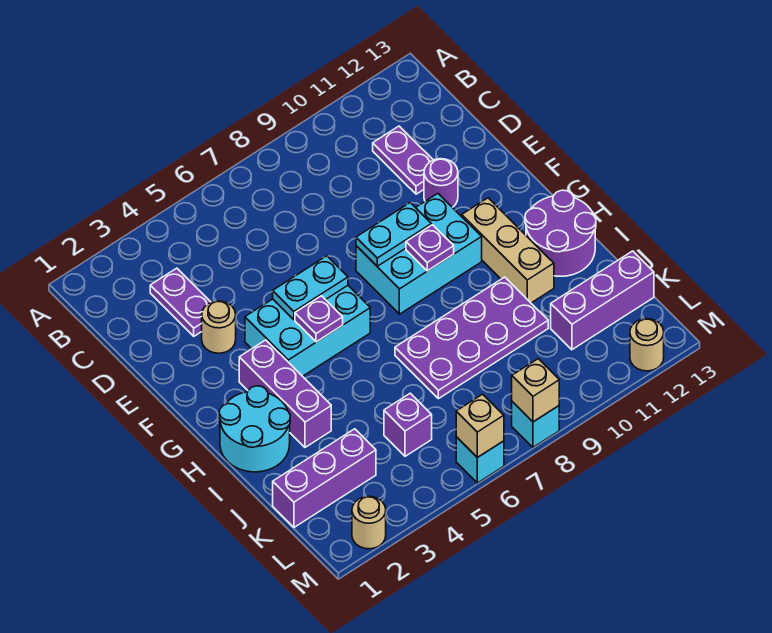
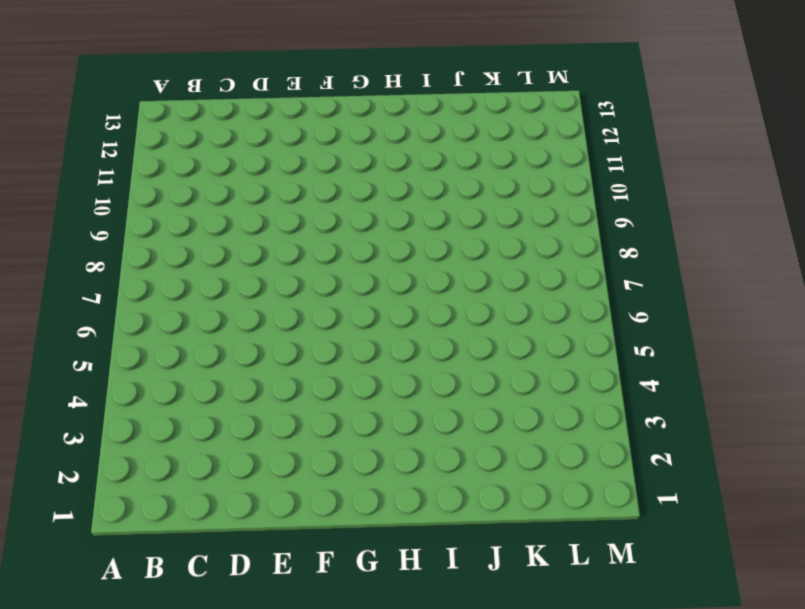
none -> purple plate C3:D3 level 1
none -> purple plate C11:D11 level 1
none -> tan round brick E3 level 1

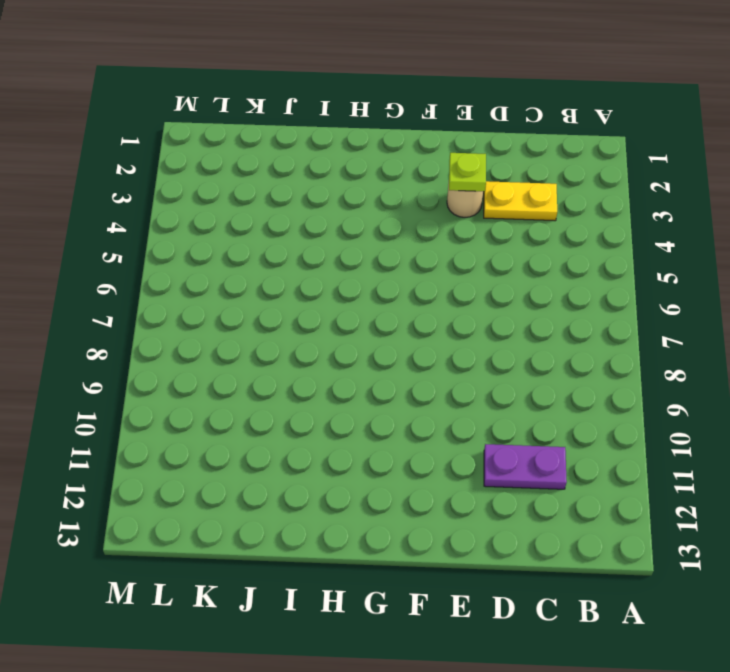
yellow plate C3:D3 level 1 -> purple plate C3:D3 level 1
lime plate E3 level 2 -> none
none -> purple round brick E11 level 1
none -> cyan brick F4:G6 level 1
none -> cyan brick F8:G10 level 1

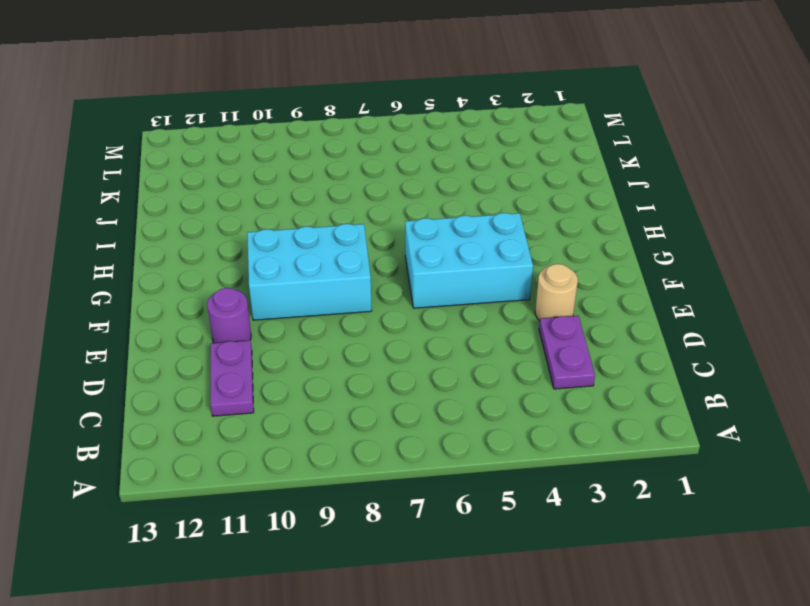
none -> purple brick G3:I3 level 1
none -> tan brick G11:I11 level 1
none -> cyan round brick H1:I2 level 1

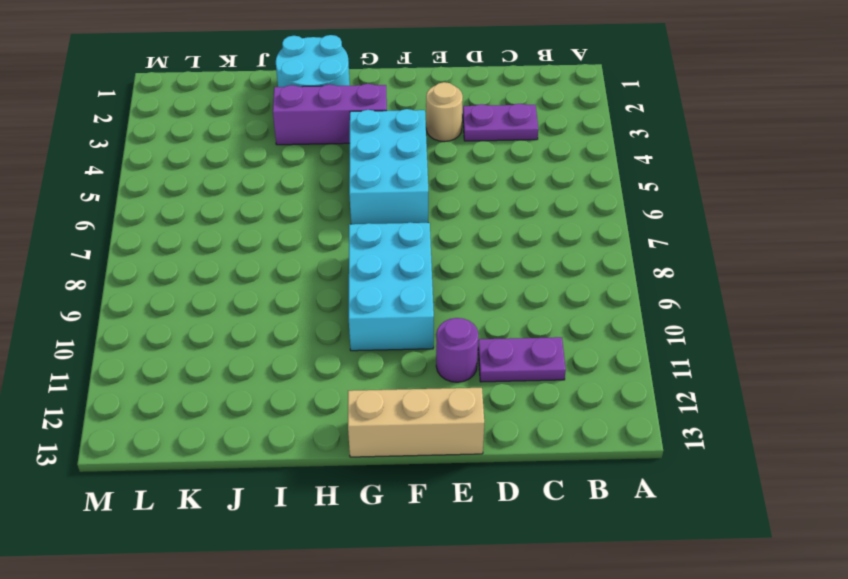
tan brick E13:G13 level 1 -> tan brick G11:I11 level 1
none -> purple round brick H12:I13 level 1
none -> purple plate I7:J10 level 1
none -> purple brick K1:K3 level 1

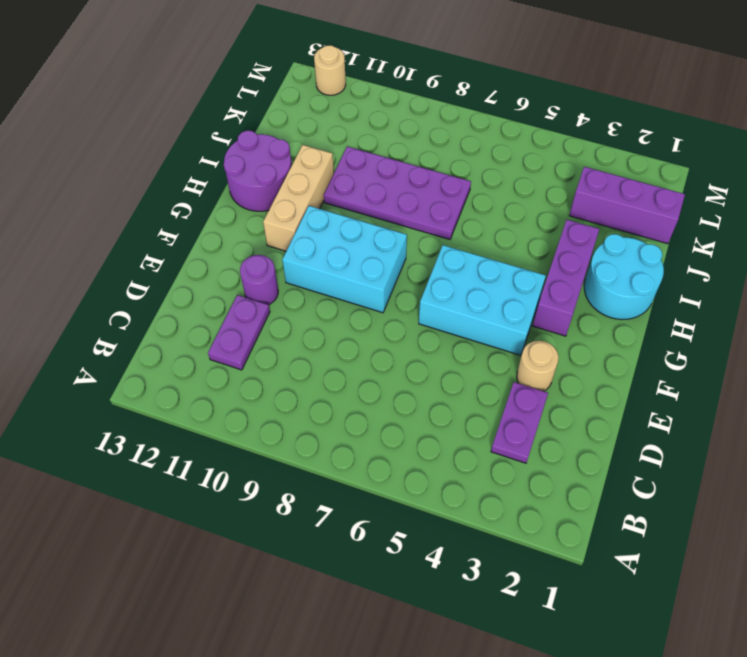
none -> purple brick K5 level 1
none -> purple brick K11:K13 level 1
none -> tan round brick M2 level 1

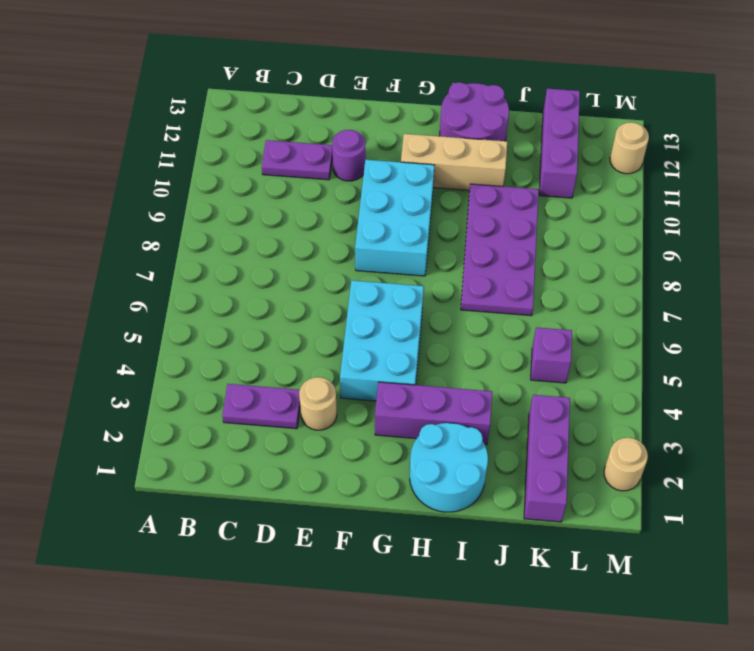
none -> cyan brick M6 level 1
none -> cyan brick M8 level 1
none -> cyan plate F5:F6 level 2

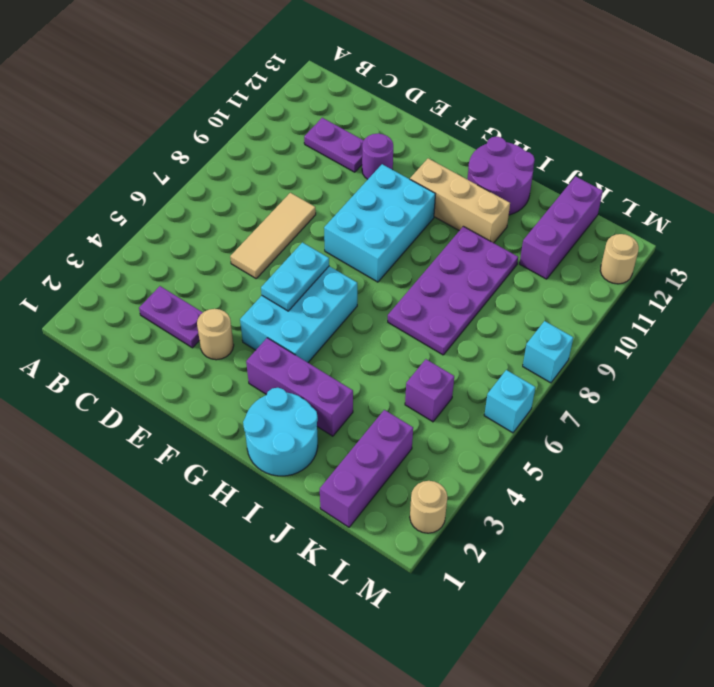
tan tile D6:D8 level 1 -> none
none -> cyan plate F8:F9 level 2
none -> purple plate G5 level 2
none -> purple plate G9 level 2

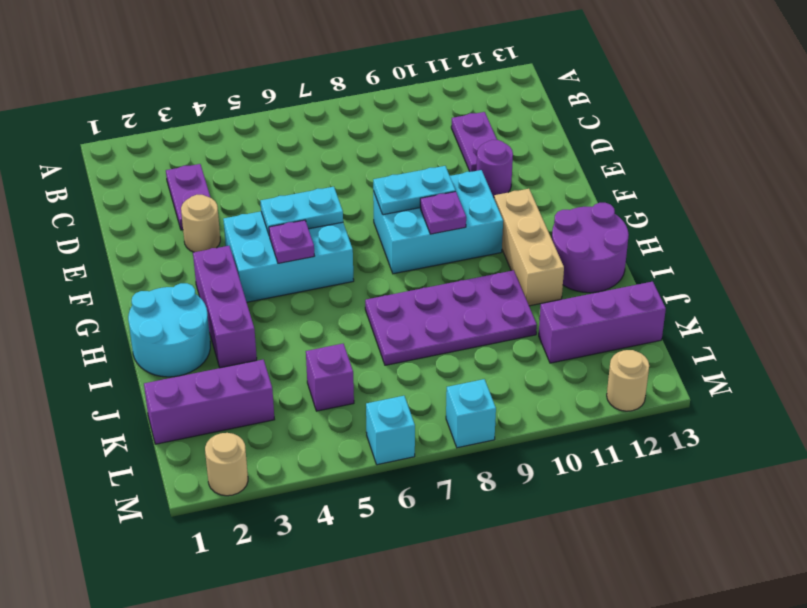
none -> tan brick M6 level 2
none -> tan brick M8 level 2

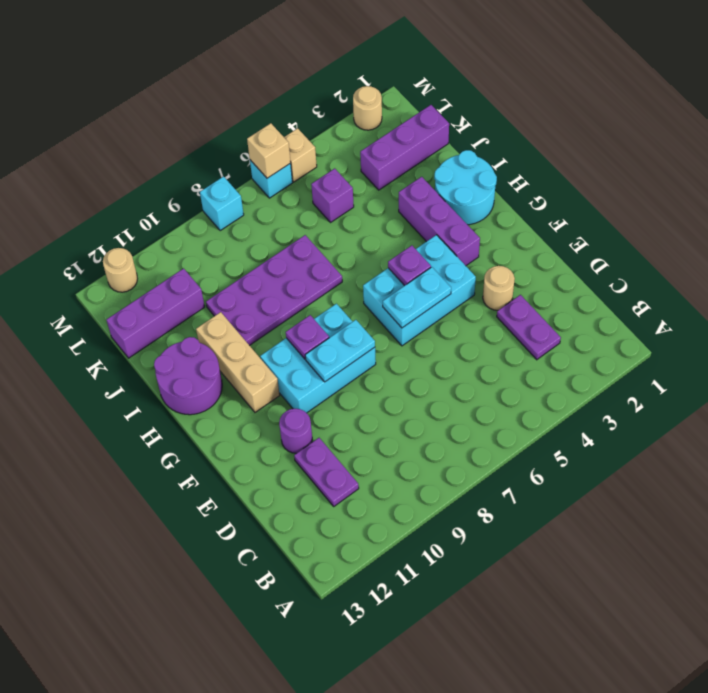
tan brick M5 level 1 -> tan brick M8 level 2

